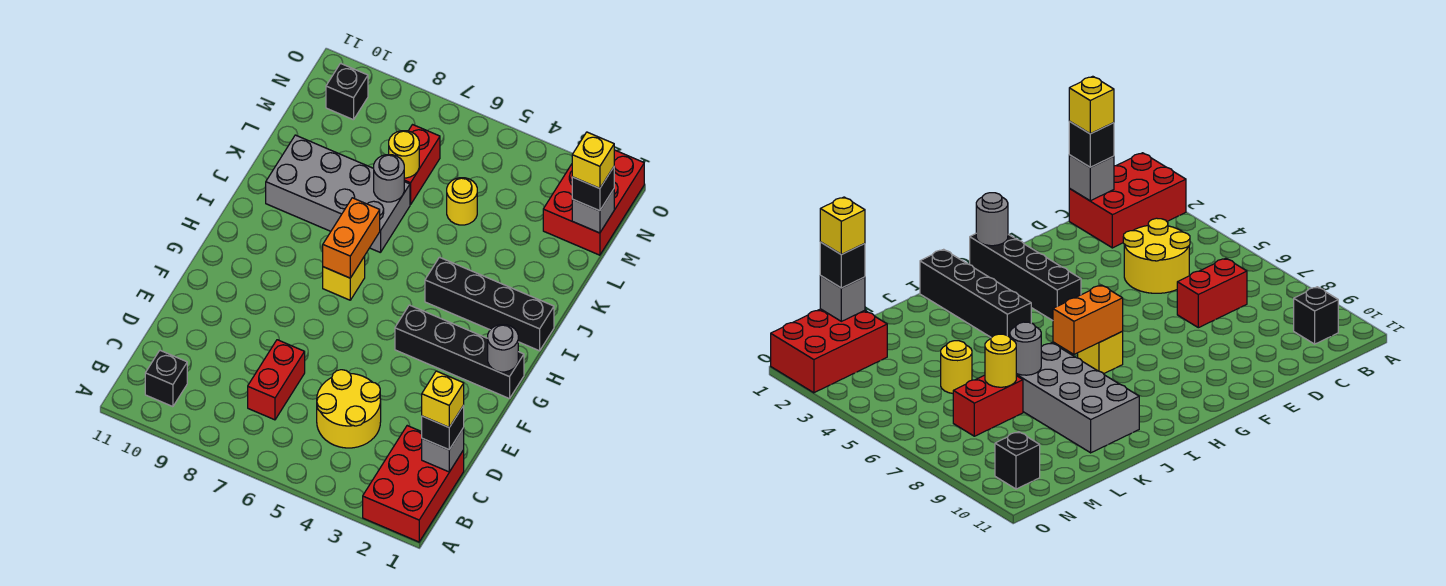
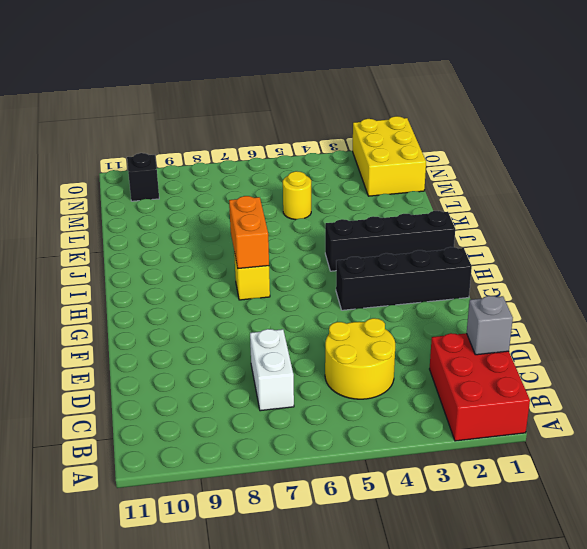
white brick C7:D7 level 1 -> red brick C7:D7 level 1
yellow brick M1:O2 level 1 -> red brick M1:O2 level 1
none -> black brick B10 level 1
none -> grey brick J7:K10 level 1
none -> red brick L7:M7 level 1

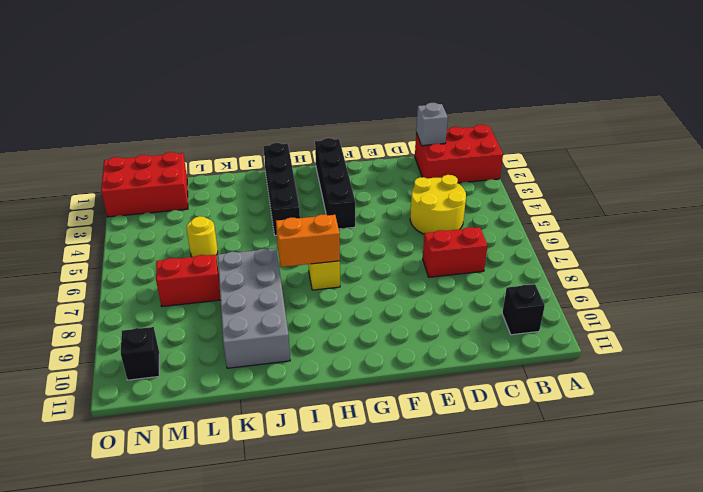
none -> grey round brick G1 level 2
none -> grey round brick K7 level 2
none -> yellow round brick L7 level 2

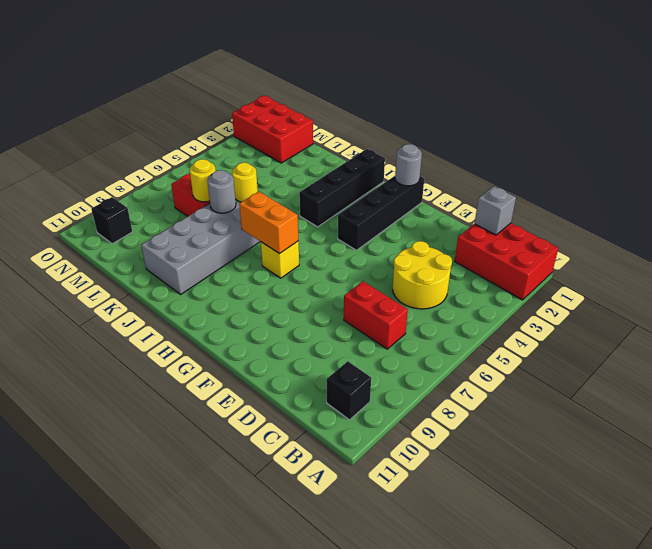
none -> grey brick M1 level 2
none -> black brick C1 level 3
none -> black brick M1 level 3

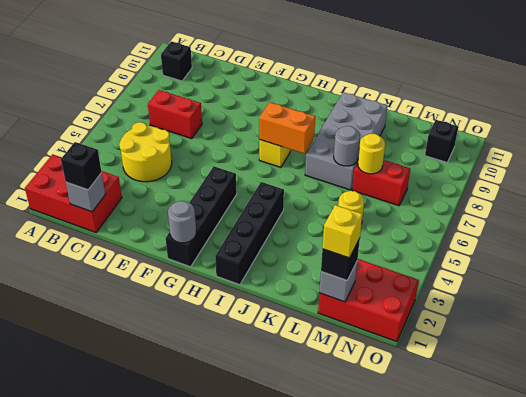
none -> yellow brick C1 level 4

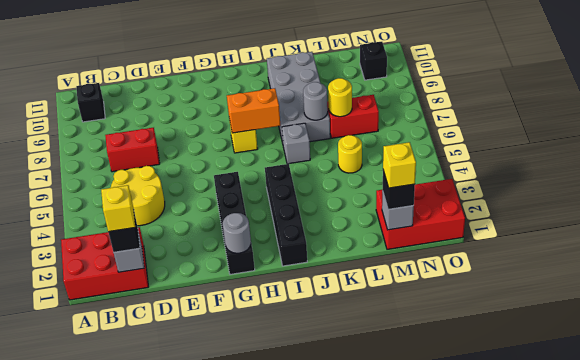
grey brick J6 level 1 -> none

